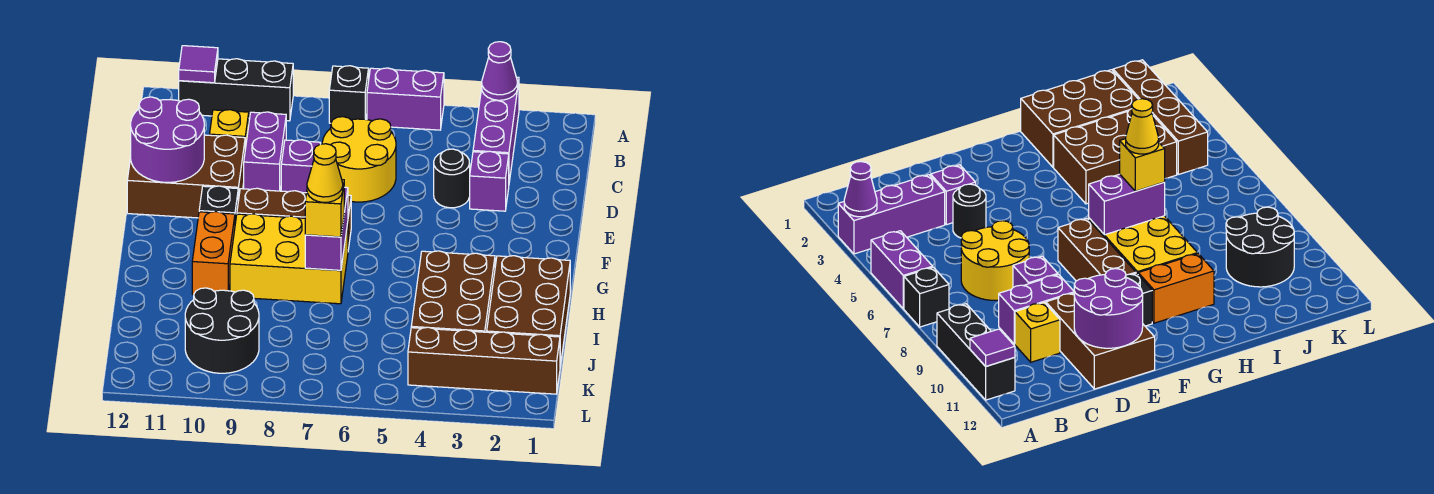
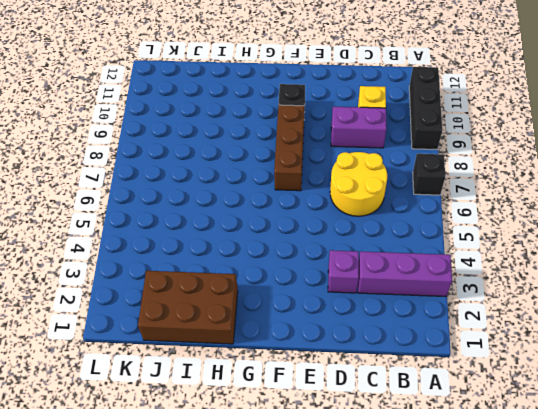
none -> purple brick A5:A6 level 1
none -> black round brick D4 level 1
none -> purple brick D8 level 1

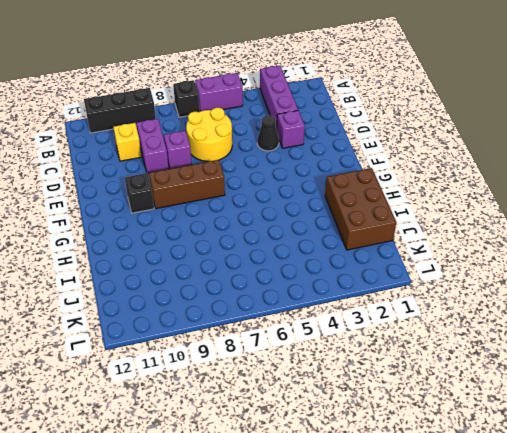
black cone D4 level 1 -> black round brick D4 level 1
none -> brown brick D10:E12 level 1
none -> yellow brick G7:H9 level 1
none -> orange brick G10:H10 level 1

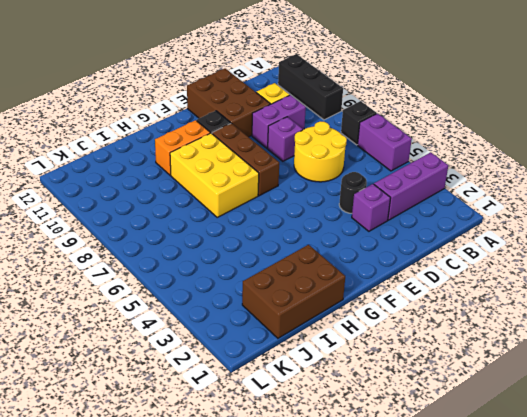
none -> brown brick H3:J4 level 1
none -> black round brick J9:K10 level 1
none -> brown brick K1:K4 level 1

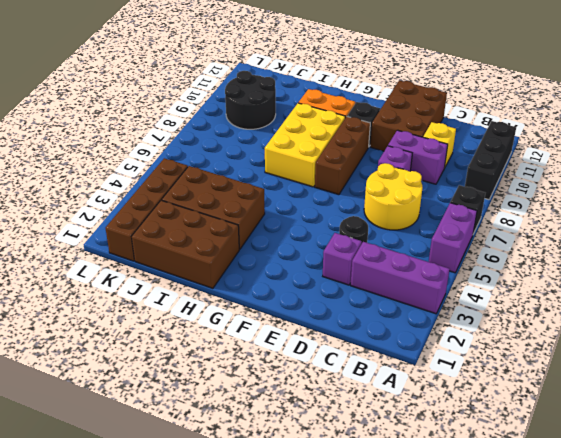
none -> purple cone A3 level 2
none -> purple tile A11 level 2
none -> purple round brick D11:E12 level 2

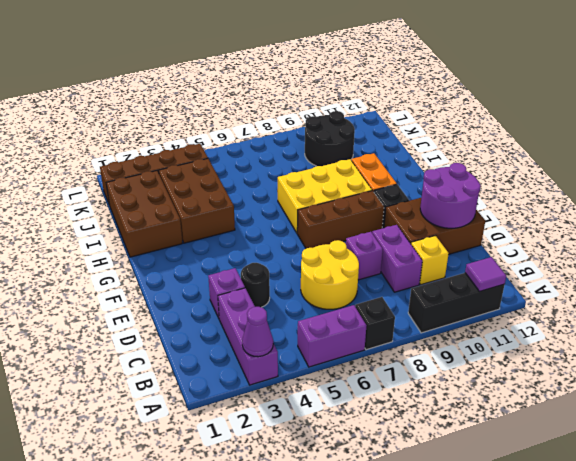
none -> purple brick G7:H7 level 2
none -> yellow brick H7 level 3
none -> yellow cone H7 level 4

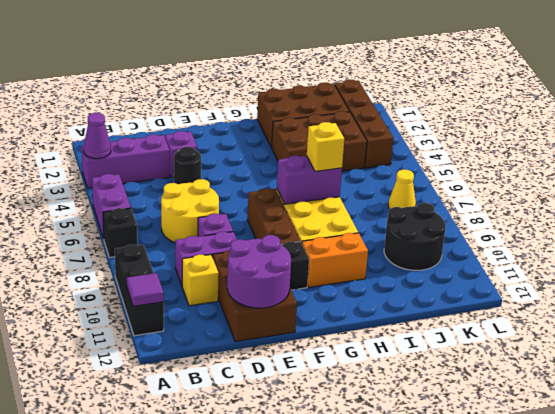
yellow cone K7 level 1 -> yellow cone H7 level 4

